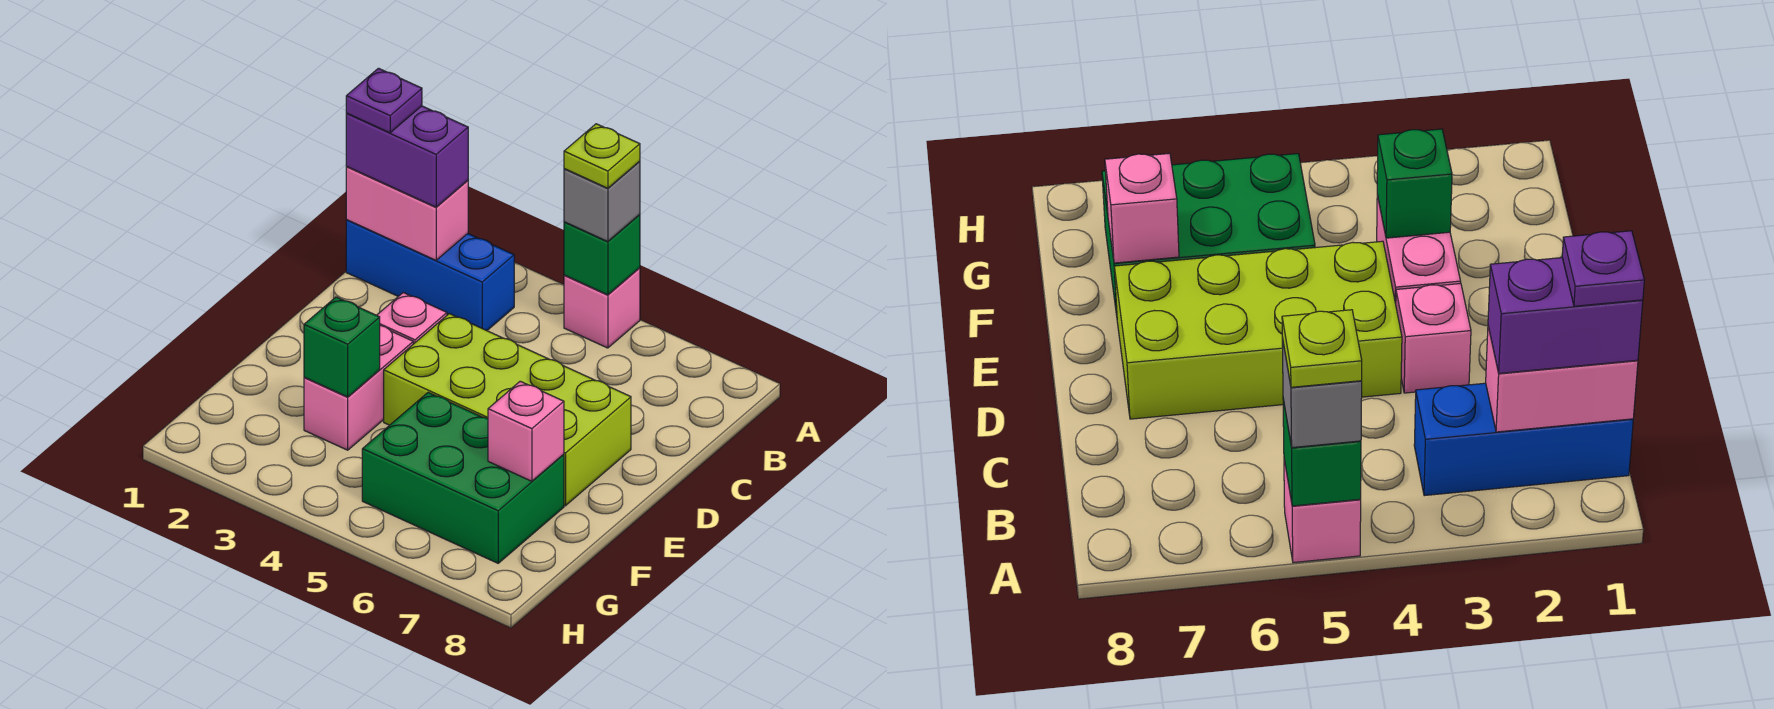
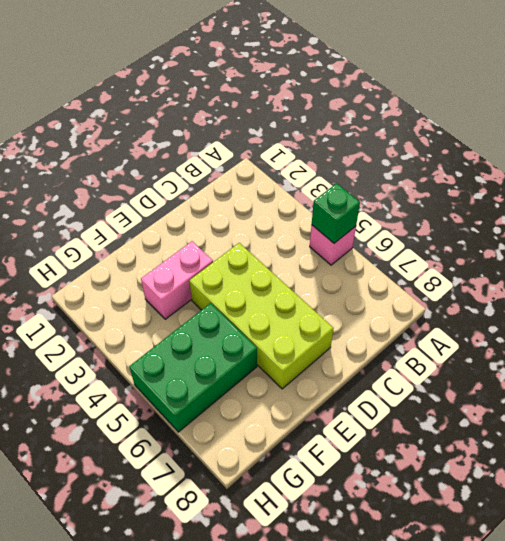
green brick F5:H6 level 1 -> green brick F5:G7 level 1
none -> blue brick B1:B3 level 1
none -> pink brick D3 level 1
none -> pink brick B1:B2 level 2

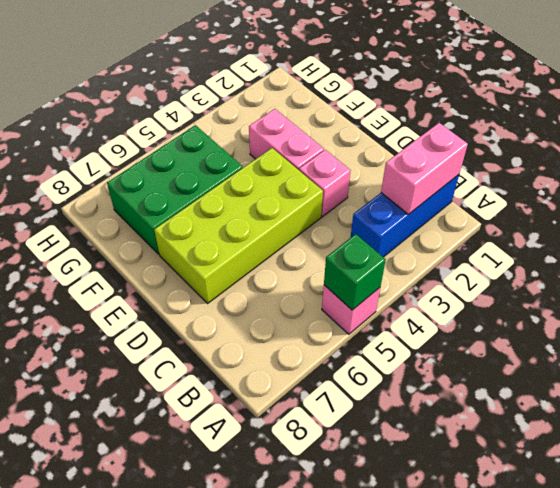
none -> green brick F3 level 2
none -> pink brick F7 level 2
none -> grey brick A5 level 3

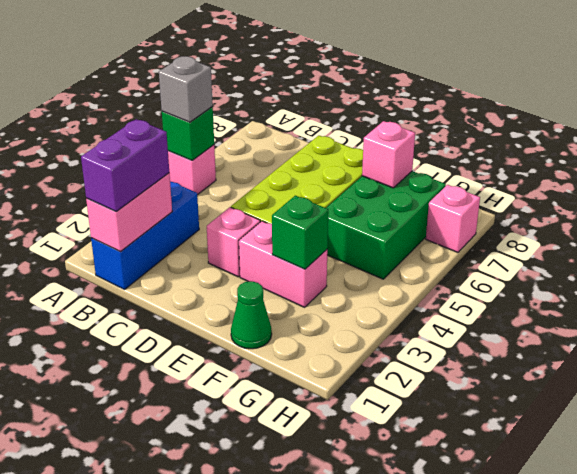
green cone F1 level 1 -> none
pink brick H7 level 1 -> none
none -> lime plate A5 level 4
none -> purple plate B1 level 4

